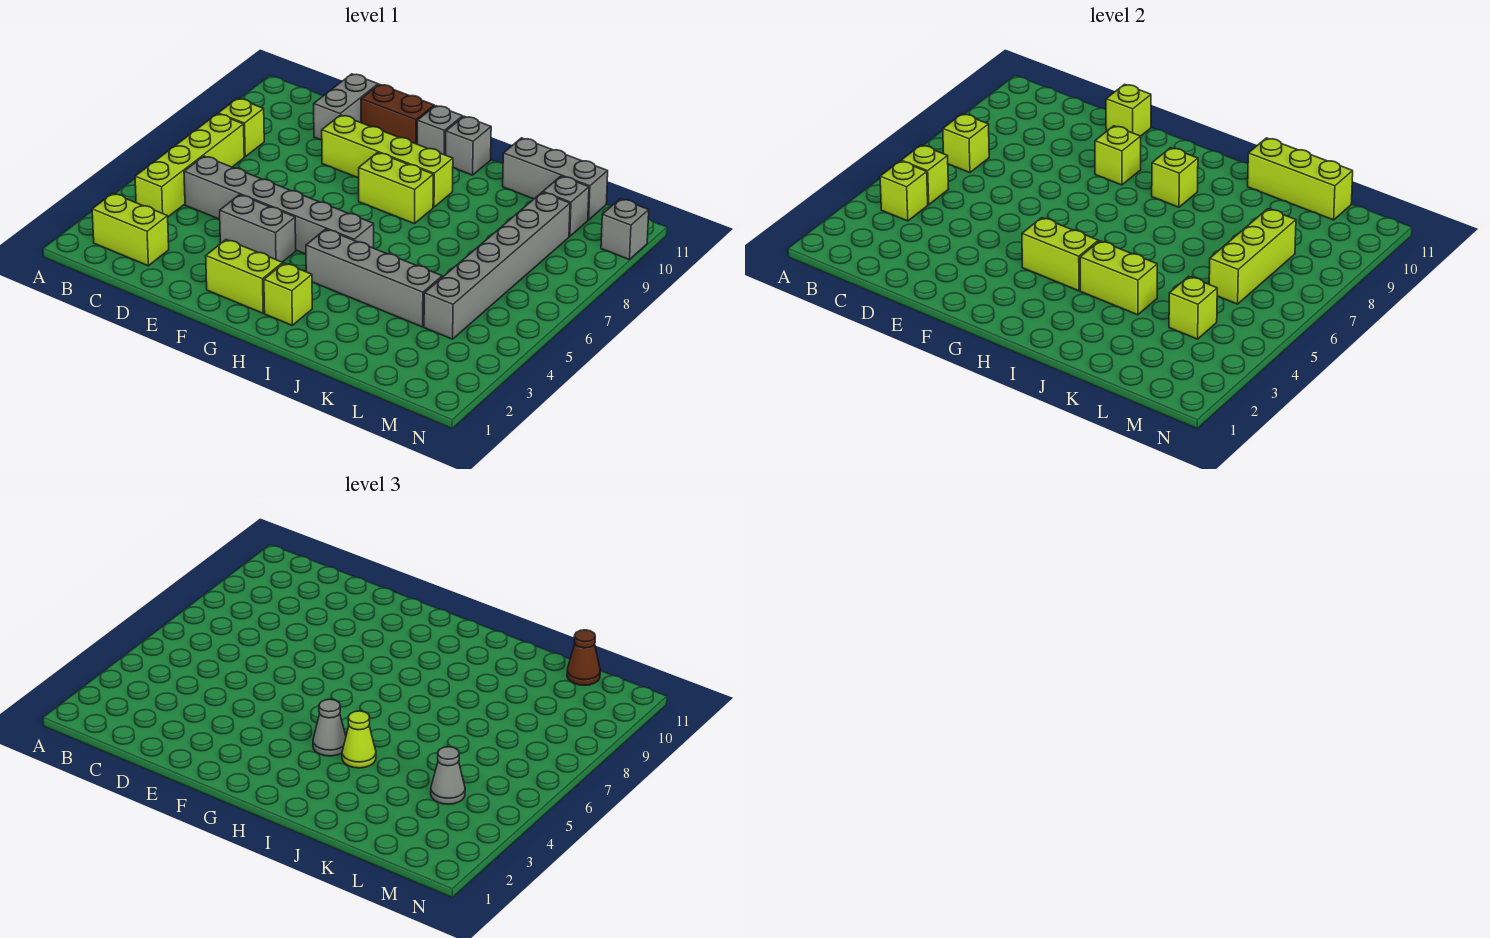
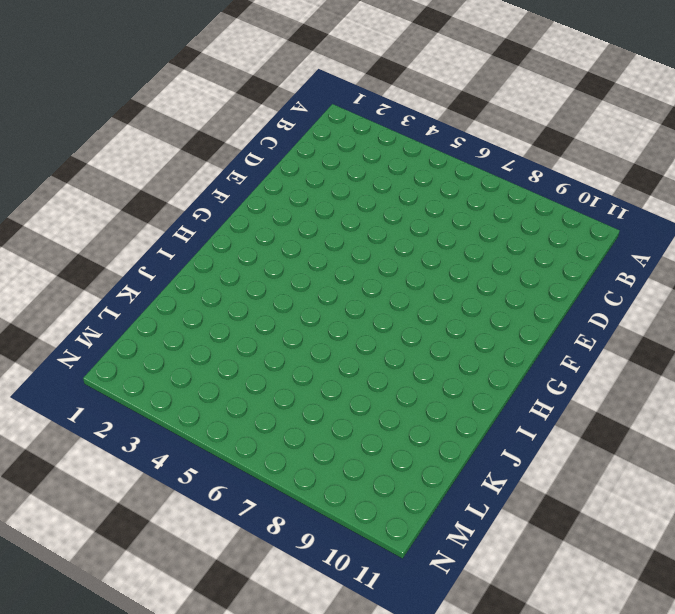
none -> lime brick B2:C2 level 1
none -> lime brick B4:B7 level 1
none -> lime brick B8 level 1
none -> grey brick C5:H5 level 1

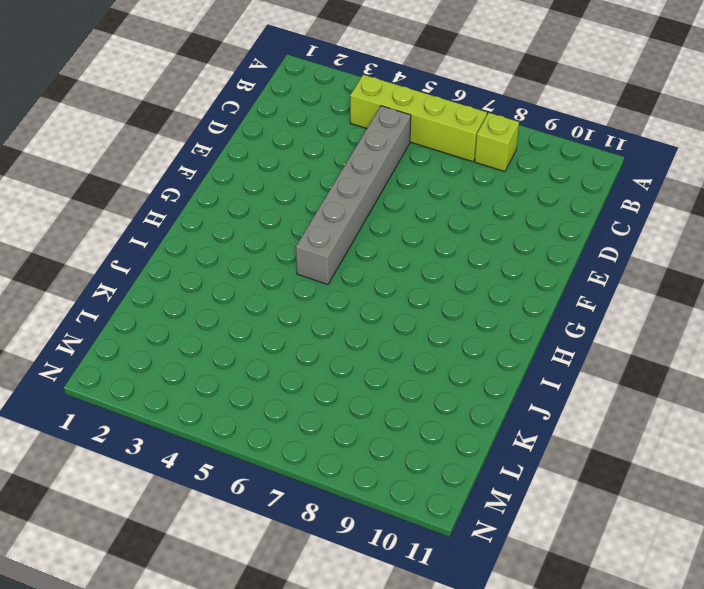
none -> lime brick B2:C2 level 1
none -> grey brick D10:D11 level 1
none -> grey brick E4:F4 level 1
none -> lime brick E9:H9 level 1

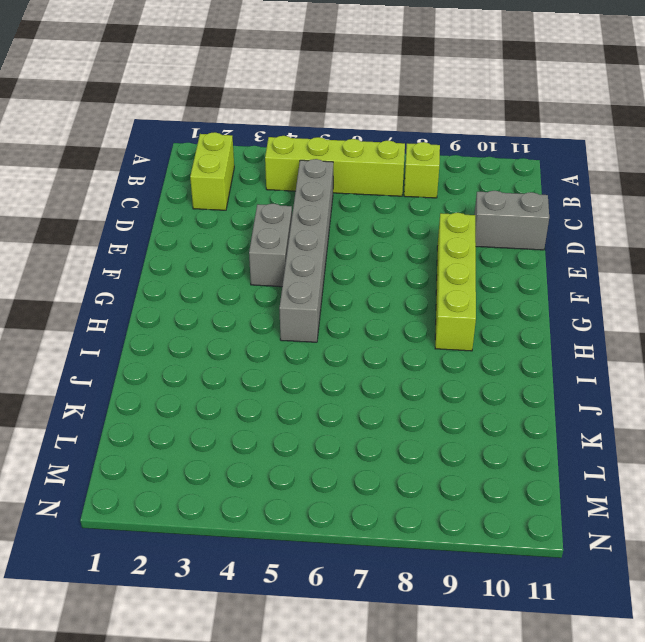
none -> brown brick E11:F11 level 1
none -> lime brick F2:G2 level 1
none -> lime brick G8:H8 level 1
none -> grey brick G11 level 1

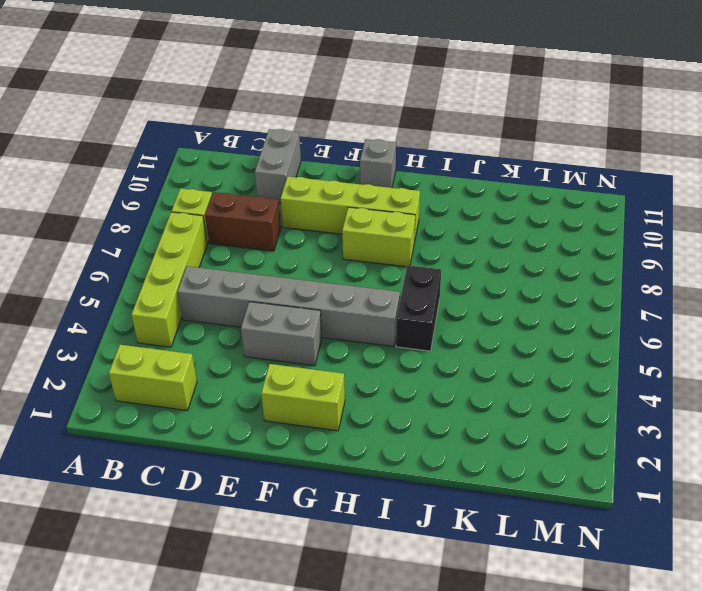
brown brick C8:D8 level 1 -> brown brick E11:F11 level 1
black brick I5:I6 level 1 -> none
none -> lime brick H2 level 1
none -> grey brick H4:K4 level 1
none -> grey brick H11 level 1
none -> grey brick J11:L11 level 1

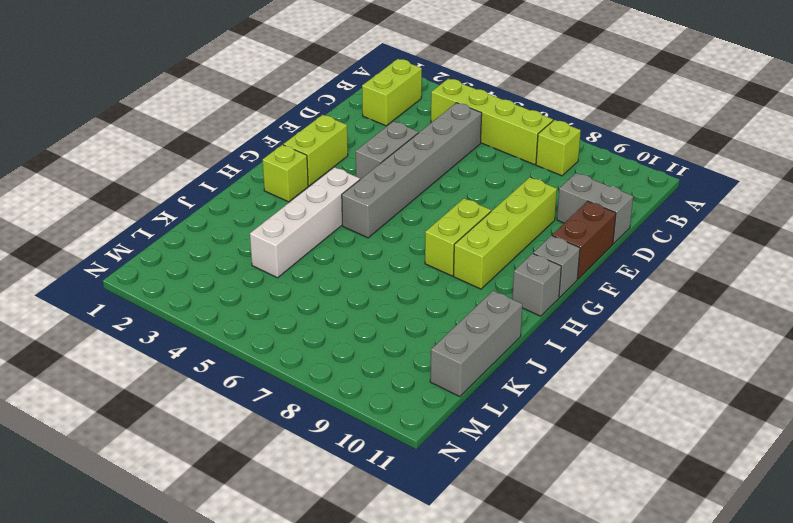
white brick H4:K4 level 1 -> grey brick H4:K4 level 1
none -> grey brick L4:L9 level 1
none -> grey brick L10 level 1
none -> grey brick N10 level 1
none -> lime brick B4 level 2

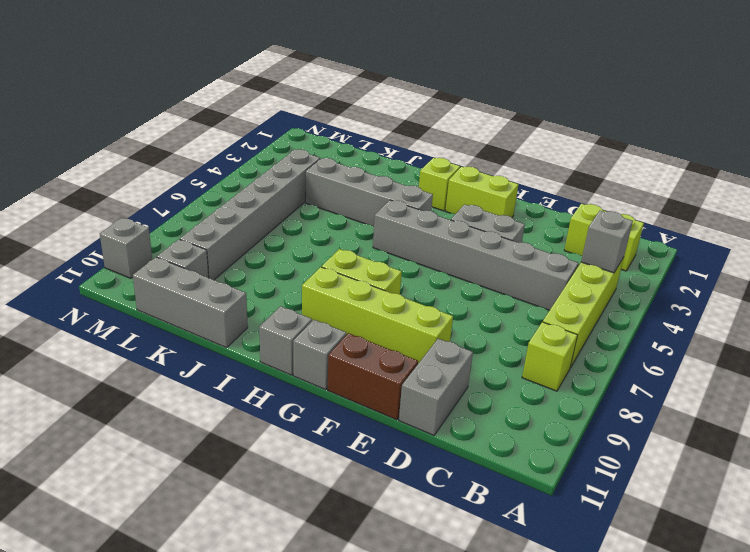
grey brick B4 level 2 -> lime brick B4 level 2
none -> lime brick B5 level 2
none -> lime brick B7 level 2
none -> lime brick E11 level 2
none -> lime brick F9 level 2

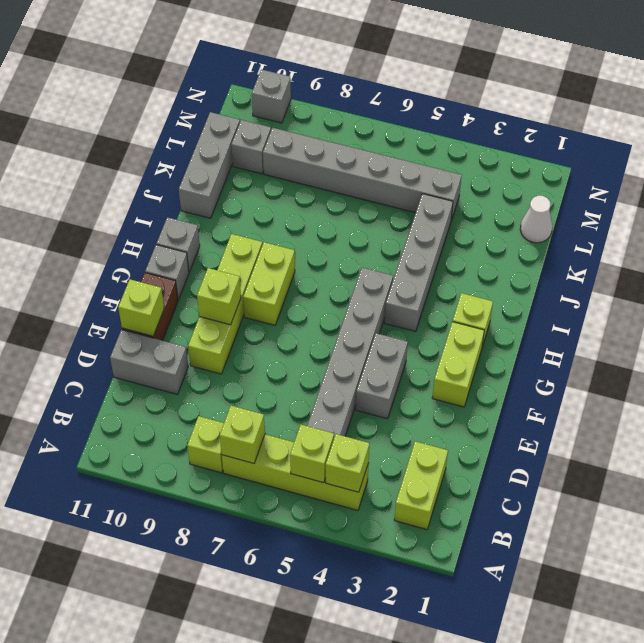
white cone L1 level 1 -> none
none -> lime brick G4:H4 level 2
none -> lime brick H9 level 2
none -> lime brick I4:J4 level 2
none -> lime brick J11:L11 level 2

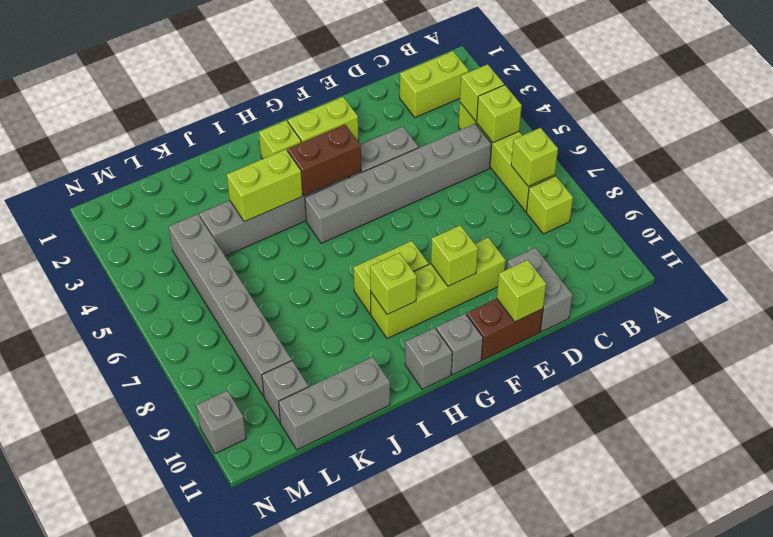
brown brick G4:H4 level 2 -> lime brick G4:H4 level 2
none -> lime brick J11:L11 level 2
none -> lime brick L4 level 2
none -> lime brick L6:L8 level 2
none -> grey cone H4 level 3

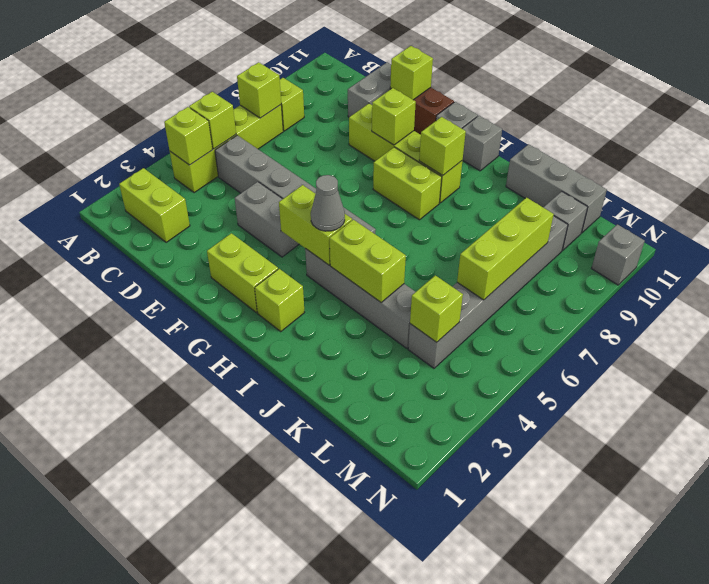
none -> lime brick J11:L11 level 2
none -> lime cone I4 level 3
none -> grey cone L4 level 3
none -> brown cone L11 level 3

